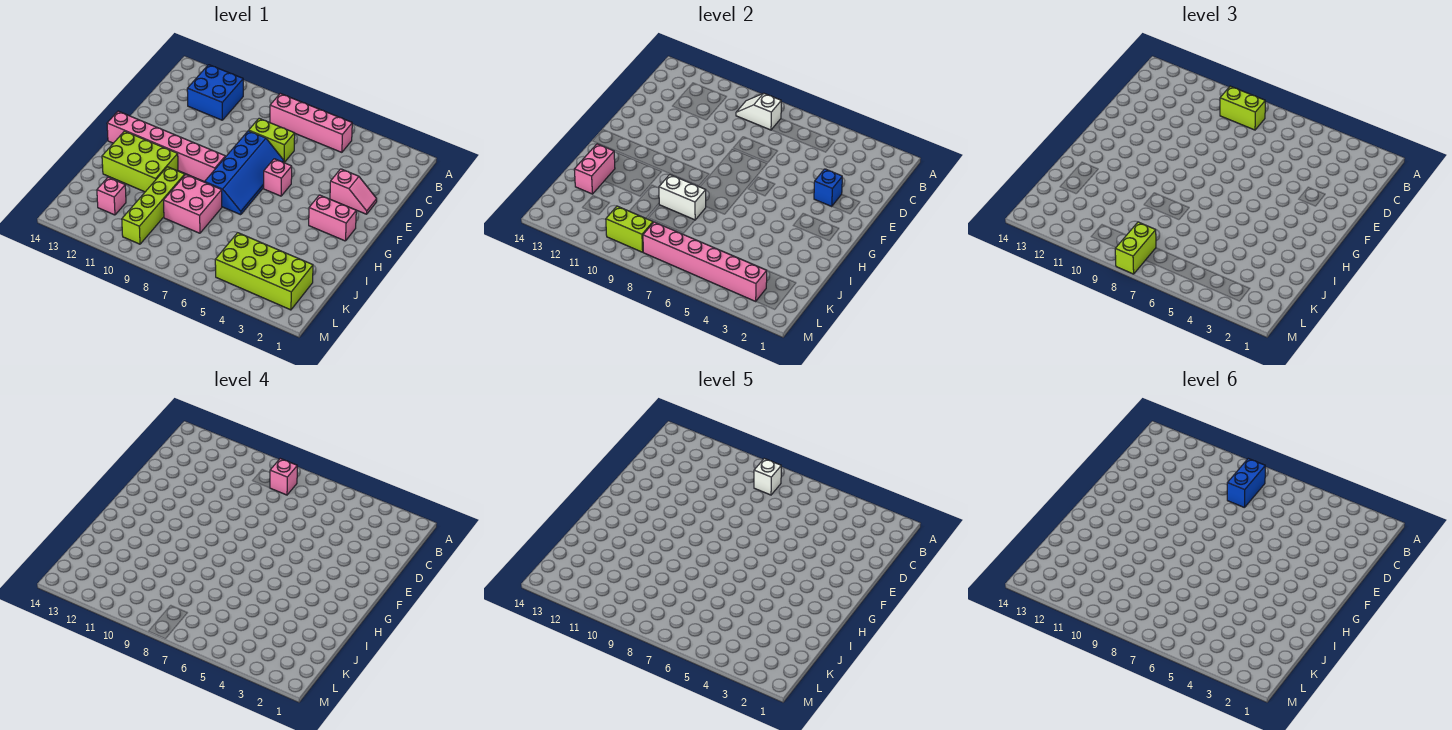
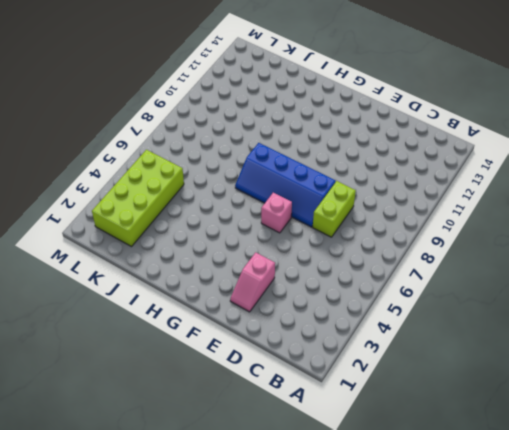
none -> pink brick B5:B8 level 1
none -> blue brick B11:C12 level 1
none -> pink brick G2:G3 level 1

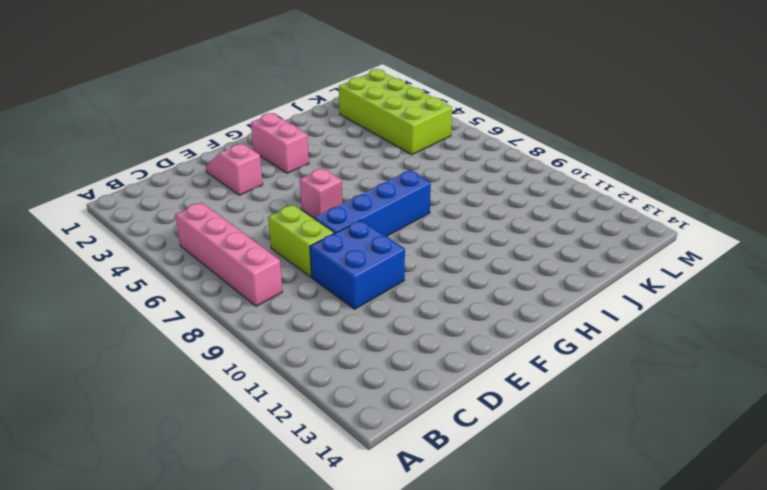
blue brick D9:E10 level 1 -> blue brick B11:C12 level 1
none -> pink brick G9:G14 level 1
none -> lime brick H11:I13 level 1
none -> pink brick I8:J9 level 1

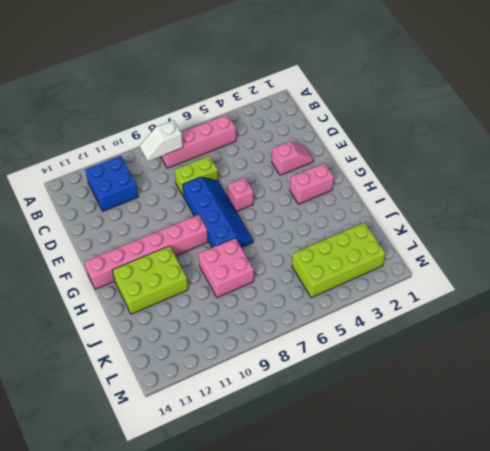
none -> lime brick I10:L10 level 1
none -> pink brick K12 level 1
none -> blue brick E3 level 2

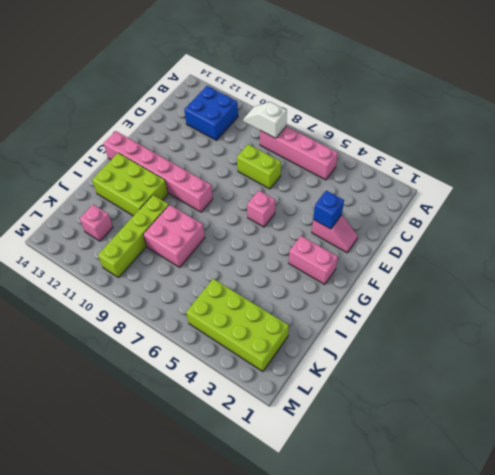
none -> blue slope E7:H8 level 1 top 8
none -> white brick I8:I9 level 2
none -> pink brick I13:J13 level 2

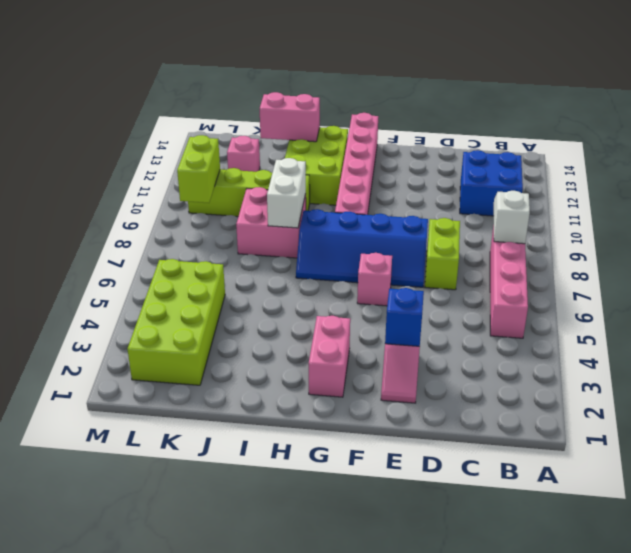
none -> pink brick L3:L8 level 2
none -> lime brick B8:B9 level 3
none -> lime brick L8:M8 level 3

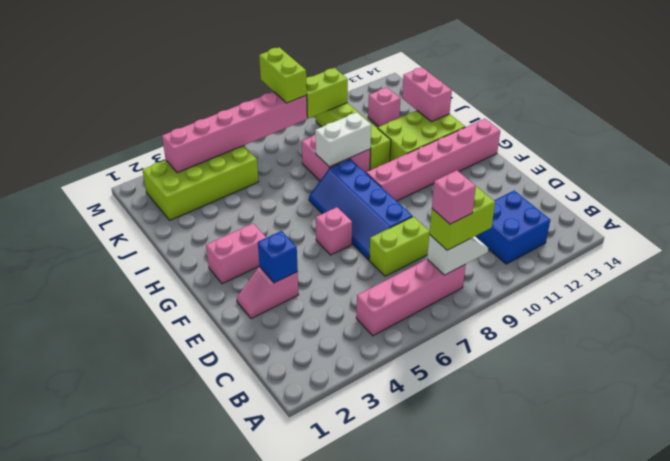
none -> white brick B8 level 5
none -> blue brick B8:C8 level 6

